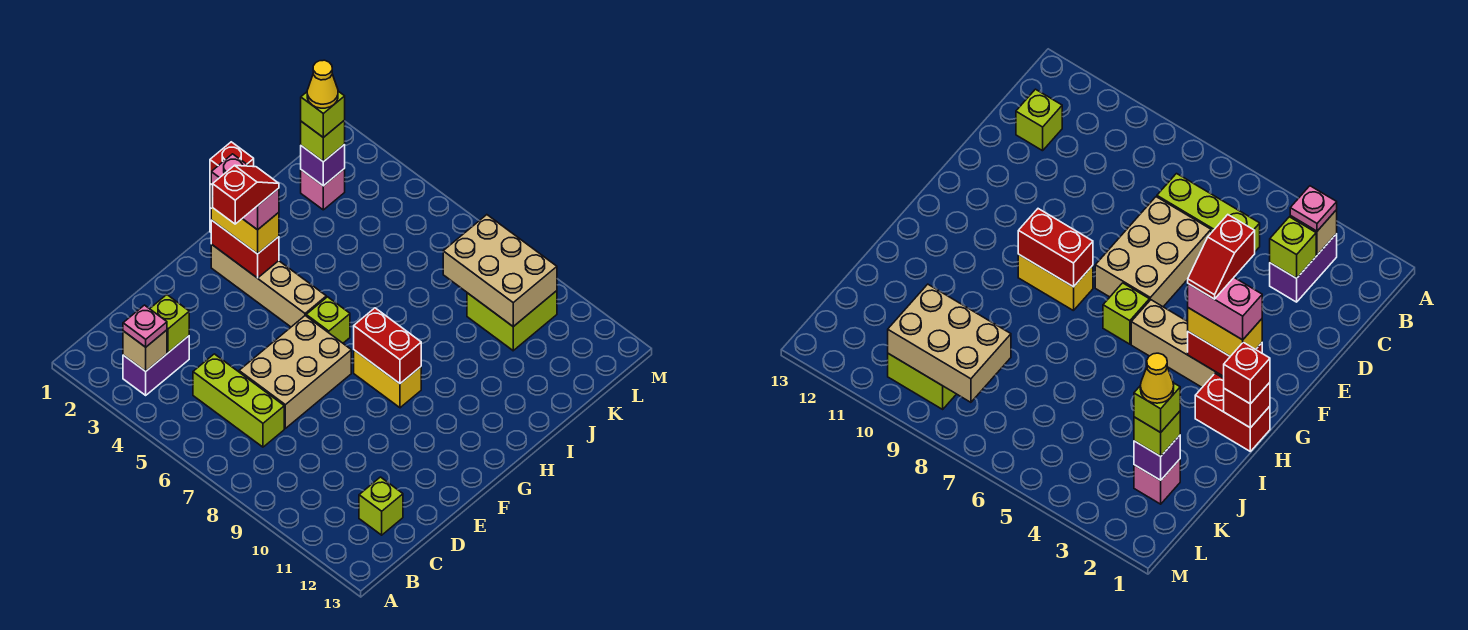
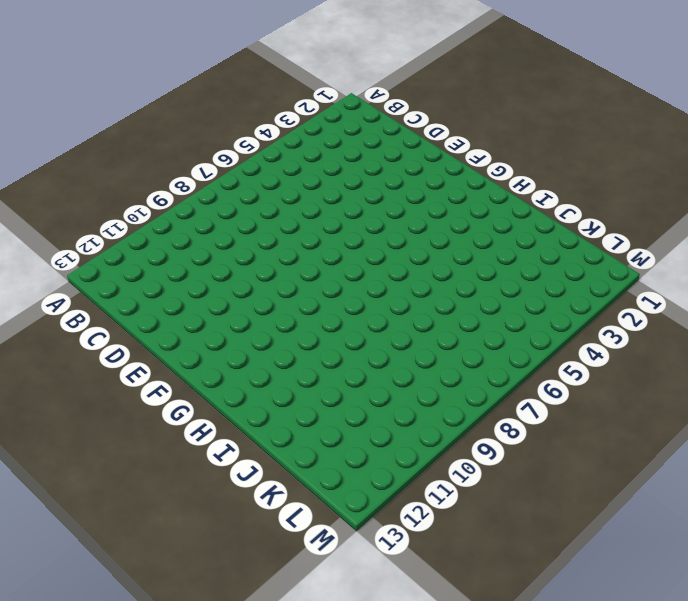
none -> purple brick B3:C3 level 1
none -> lime brick C5:C7 level 1
none -> lime brick C12 level 1

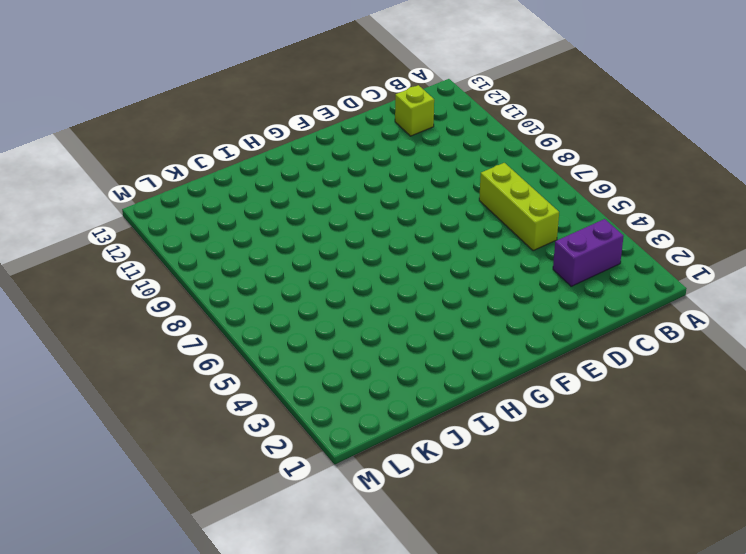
none -> tan brick D6:F7 level 1
none -> tan brick G2:G5 level 1
none -> lime brick G6 level 1

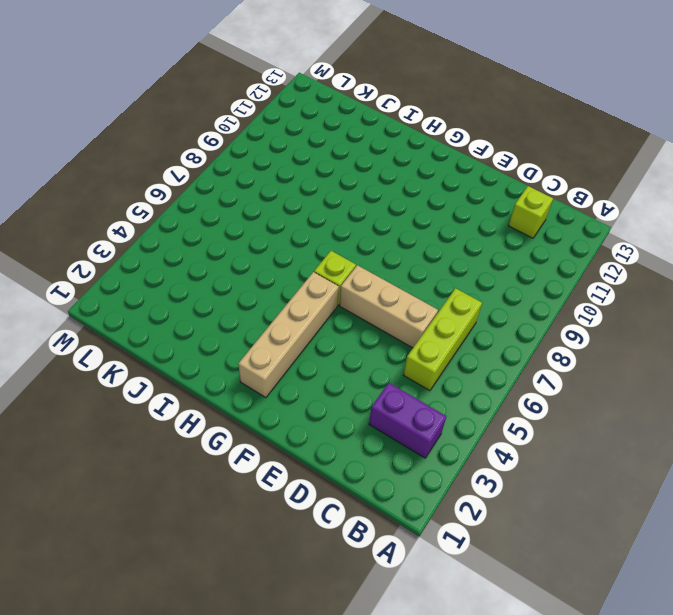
tan brick D6:F6 level 1 -> tan brick D6:F7 level 1
none -> yellow brick G8:G9 level 1
none -> red brick H1:H2 level 1
none -> pink brick K2 level 1

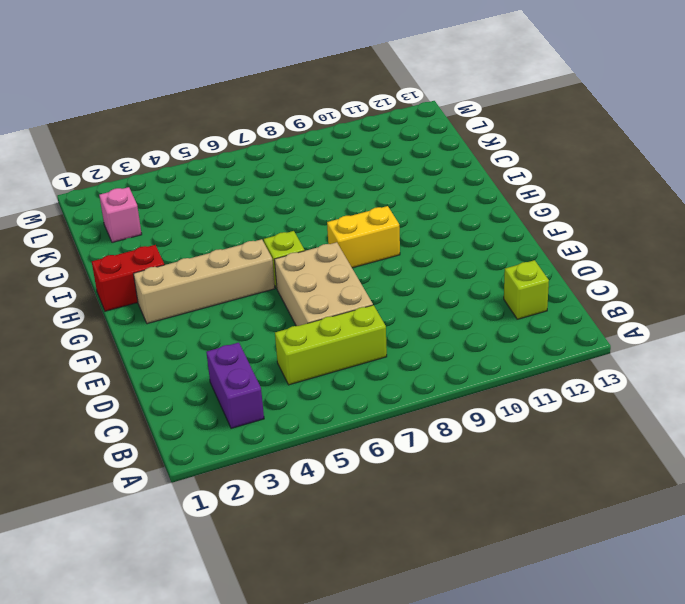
none -> lime brick K9:L10 level 1
none -> tan brick B3 level 2
none -> lime brick C3 level 2

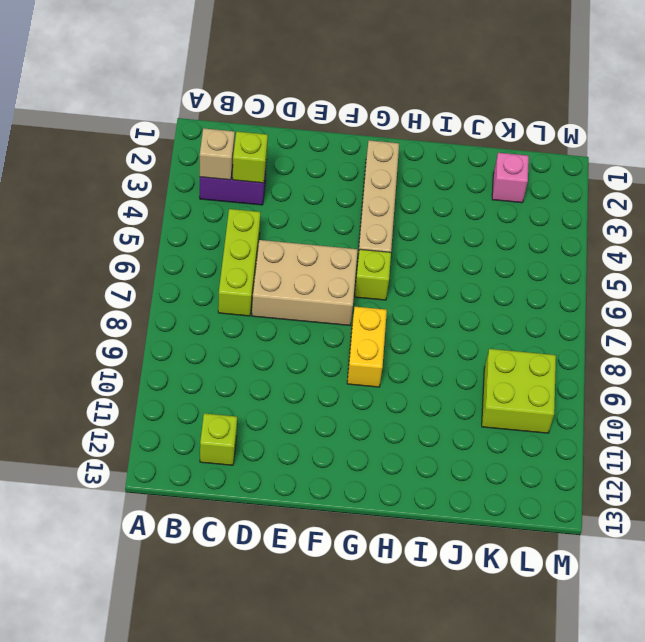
none -> red brick H1:H2 level 1
none -> red brick G2:G3 level 2
none -> red brick G8:G9 level 2

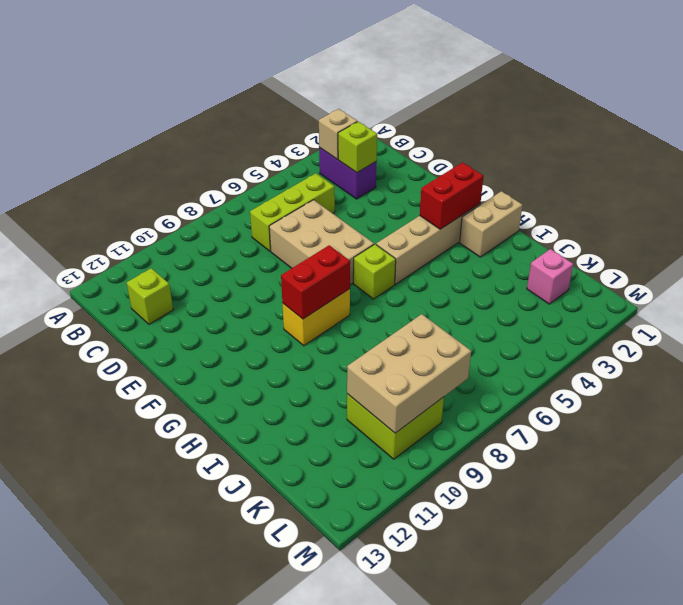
tan brick H1:H2 level 1 -> red brick H1:H2 level 1
none -> red brick H1 level 2
none -> purple brick K2 level 2
none -> pink plate B3 level 3

